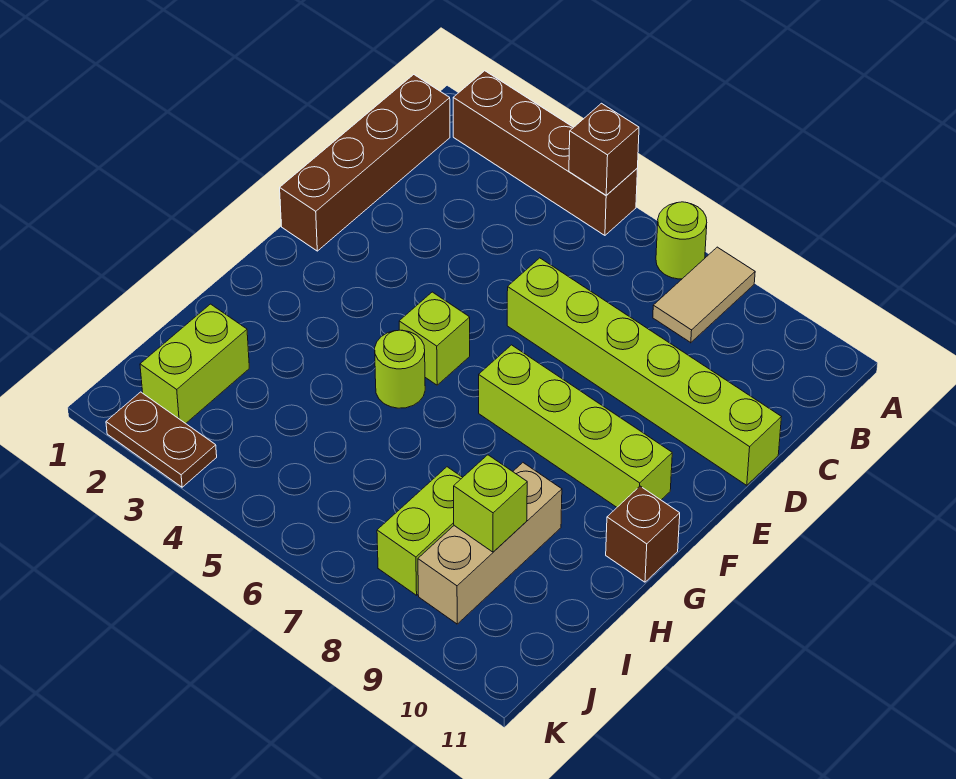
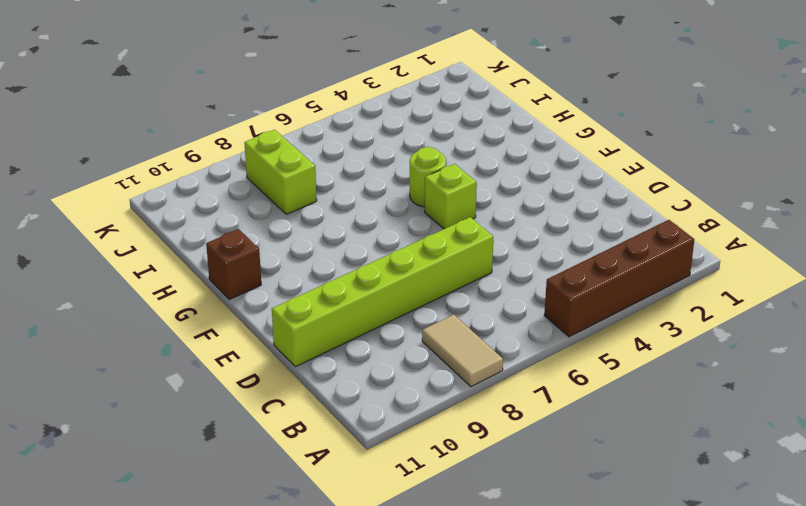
none -> lime round brick A7 level 1
none -> brown brick B1:E1 level 1
none -> lime brick F7:F10 level 1

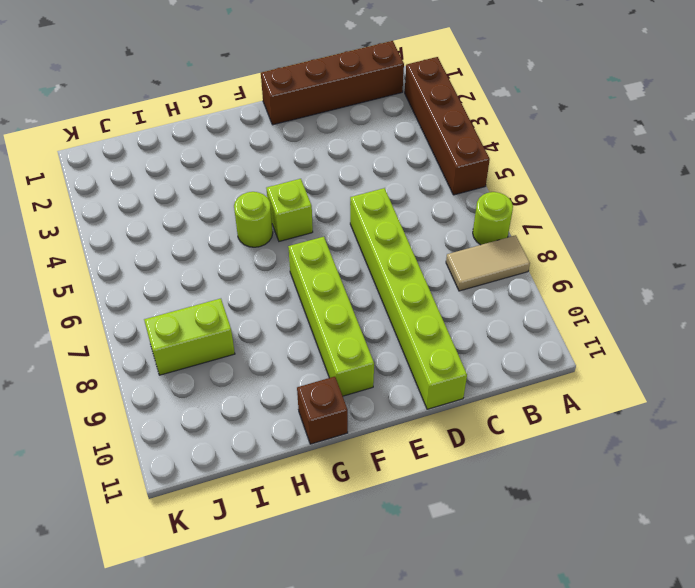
none -> tan brick H9:J9 level 1
none -> lime brick I2:J2 level 1
none -> brown plate K2:K3 level 1

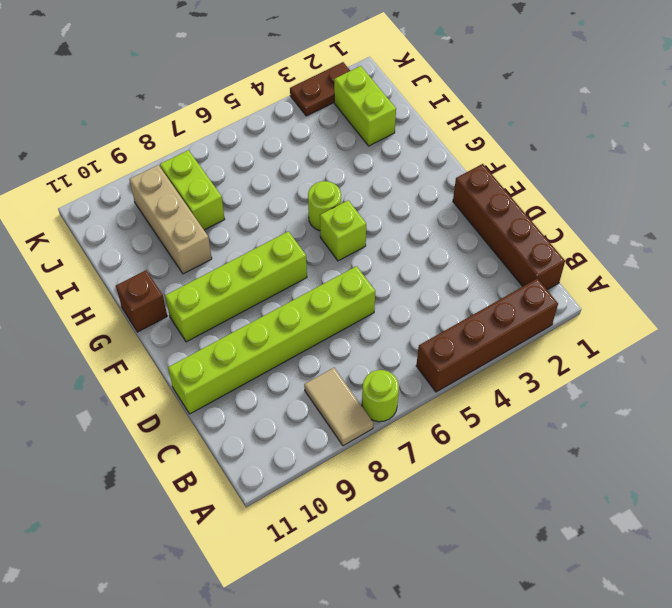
none -> brown brick A5 level 2
none -> lime brick I9 level 2

